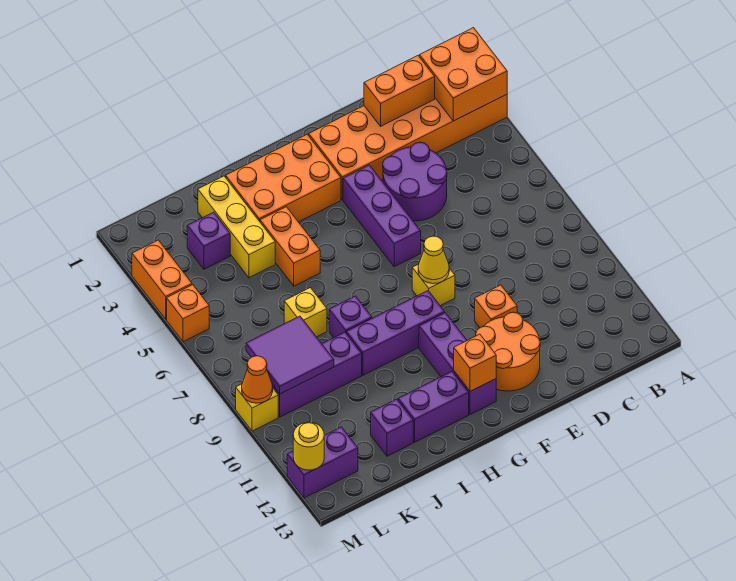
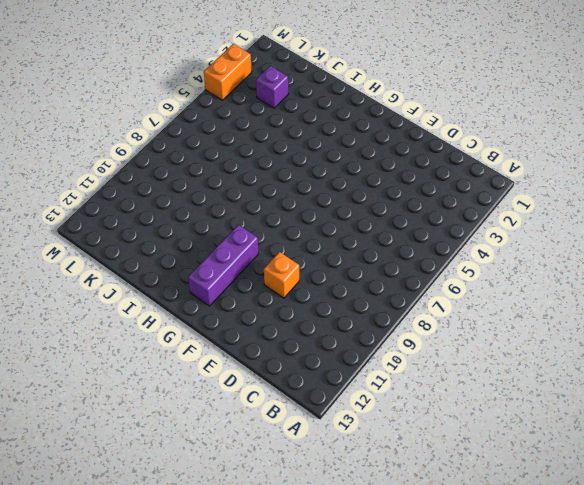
none -> orange brick A2:F3 level 1
none -> purple round brick D4:E5 level 1
none -> orange round brick E11:F12 level 1

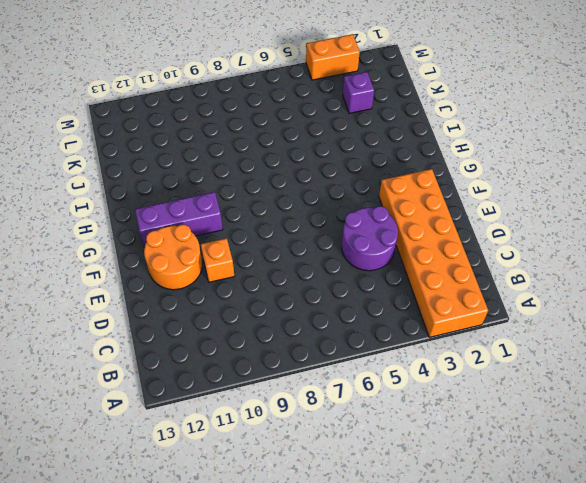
none -> purple brick F4:F6 level 1
none -> yellow brick F8 level 1
none -> orange brick G2:I3 level 1

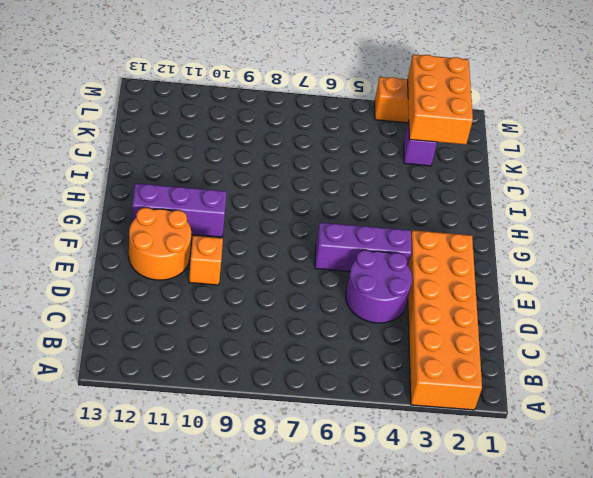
orange brick K2:M3 level 2 -> orange brick G2:I3 level 1
none -> yellow brick F8 level 1
none -> purple brick G9:I9 level 1
none -> purple brick H12:I12 level 1

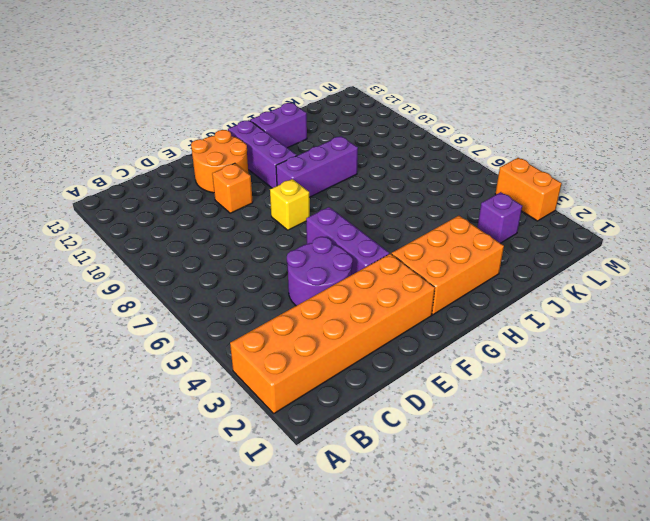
none -> orange brick I4:I5 level 1
none -> purple brick I8 level 1
none -> yellow brick J2:J4 level 1

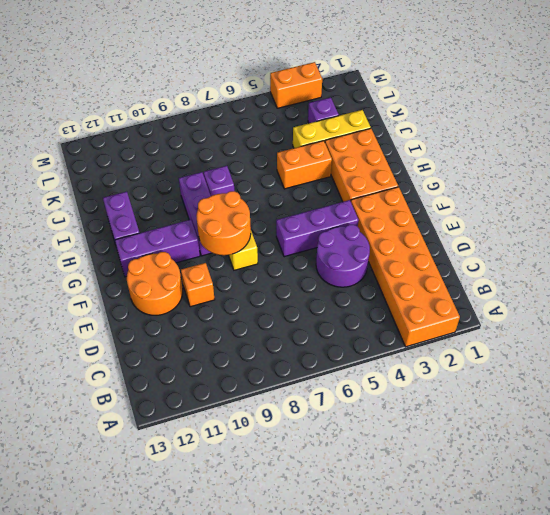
orange round brick F8:G9 level 2 -> yellow cone F8 level 2
none -> yellow brick J7 level 1
none -> purple brick J9:L9 level 1
none -> purple brick J12 level 1

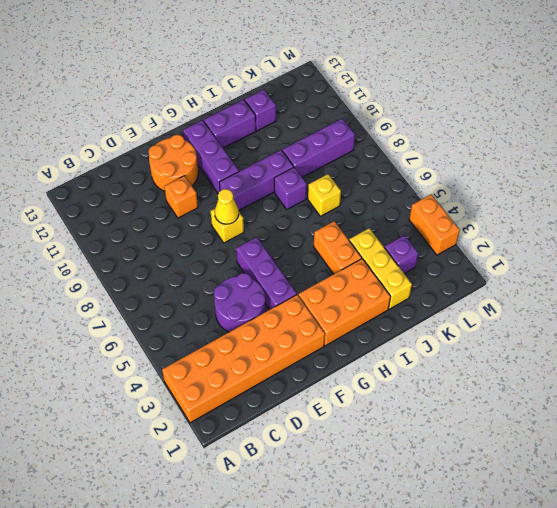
none -> purple brick L12:M12 level 1
none -> orange brick M5 level 1
none -> yellow brick M9 level 1

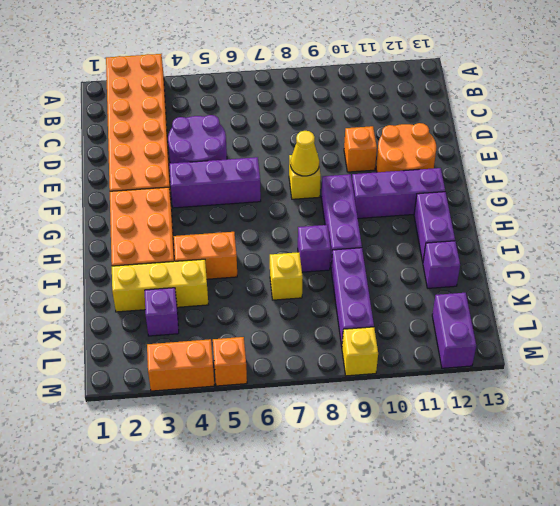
none -> orange brick A2:B3 level 2
none -> orange brick C2:D2 level 2
none -> orange brick G12 level 2

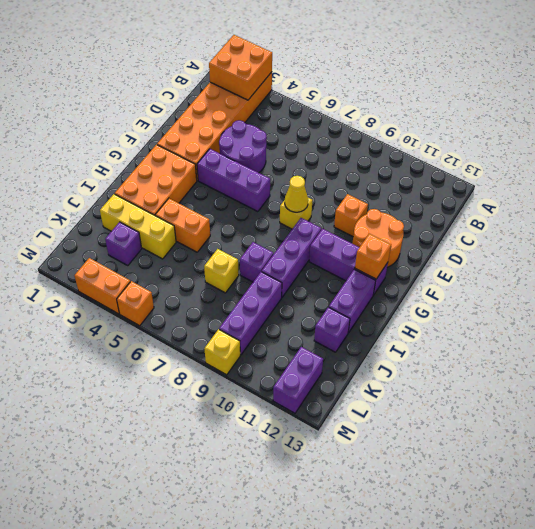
none -> orange brick C2:D2 level 2
none -> purple tile K8:L9 level 2
none -> orange cone M9 level 2

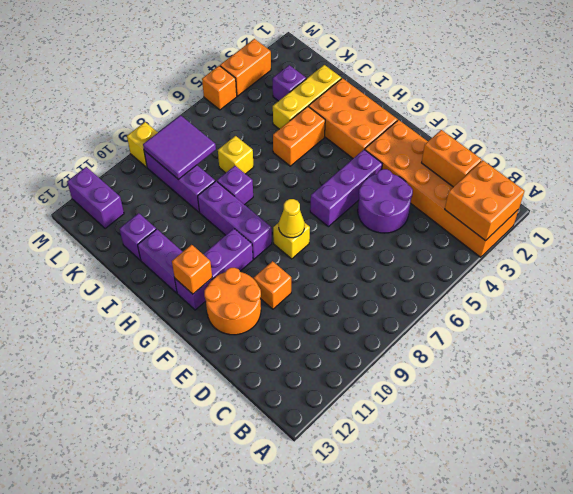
none -> orange cone M9 level 2
none -> yellow round brick M12 level 2

